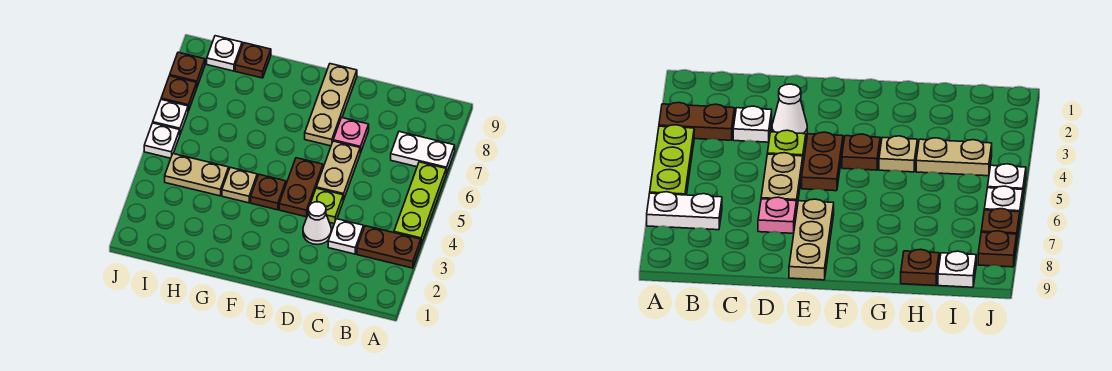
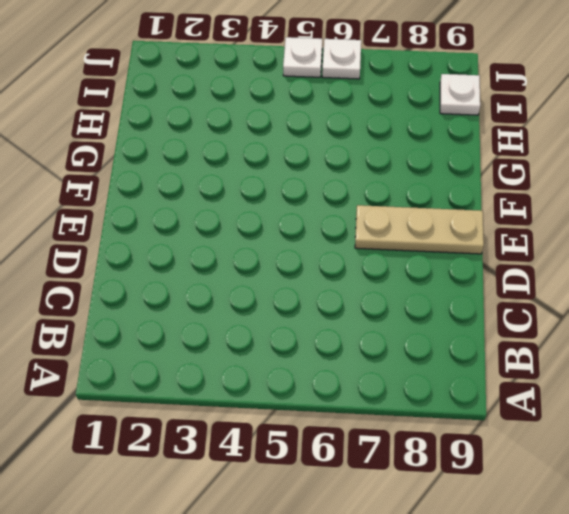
none -> brown plate A3:B3 level 1
none -> lime plate A4:A6 level 1
none -> white plate A7:B7 level 1

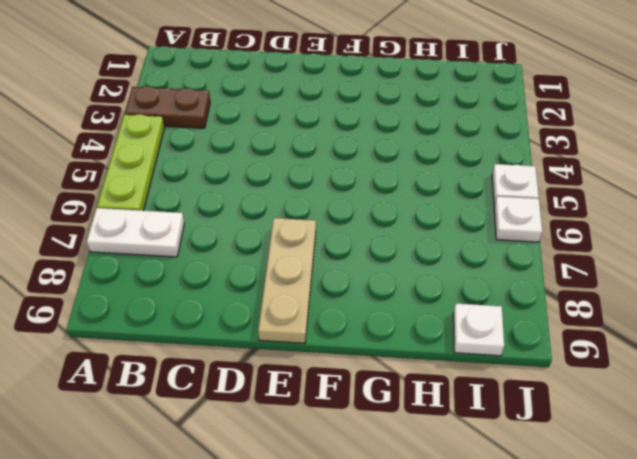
none -> white plate C3 level 1
none -> white cone D3 level 1
none -> lime plate D4 level 1

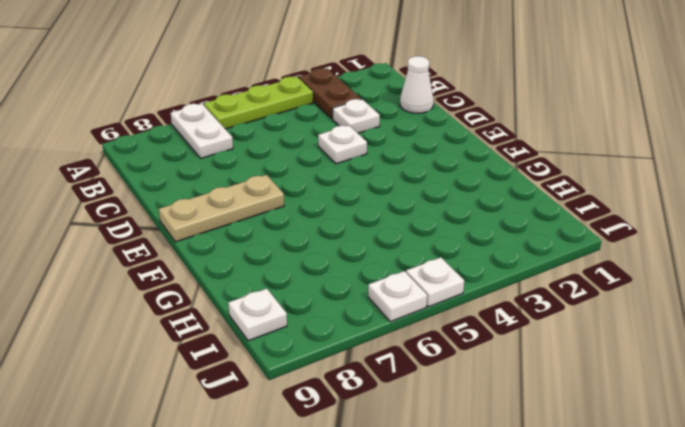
white cone C1 level 1 -> white cone D3 level 1
white plate D4 level 1 -> lime plate D4 level 1
none -> tan plate D5:D6 level 1
none -> pink plate D7 level 1
none -> brown plate E4:E5 level 1

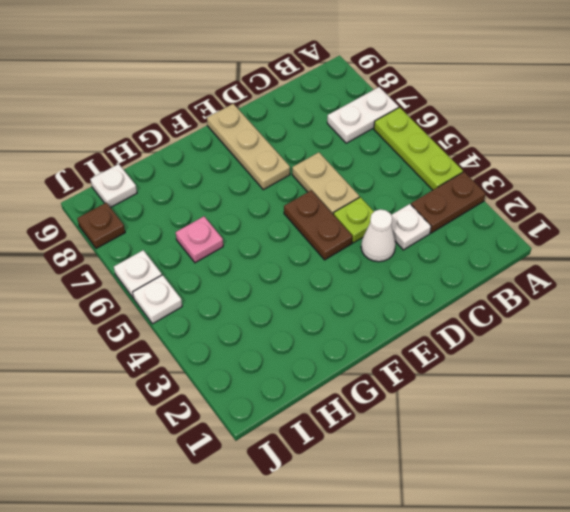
pink plate H6 level 1 -> pink plate D7 level 1
none -> brown plate F4 level 1
none -> tan plate G4 level 1
none -> tan plate H4:I4 level 1

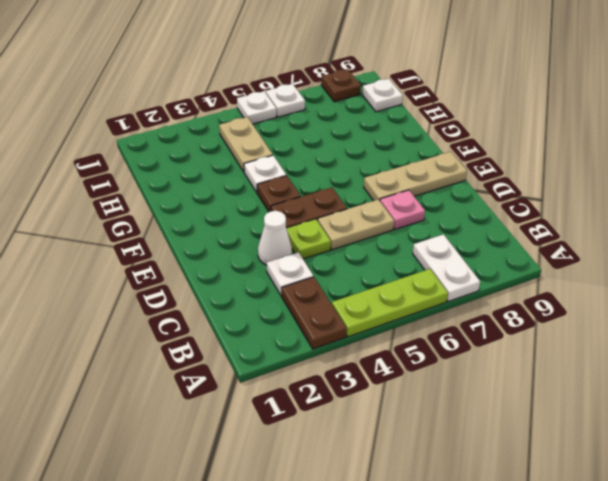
white plate G4 level 1 -> tan plate G4 level 1
none -> brown plate H9 level 1
none -> brown plate J7 level 1

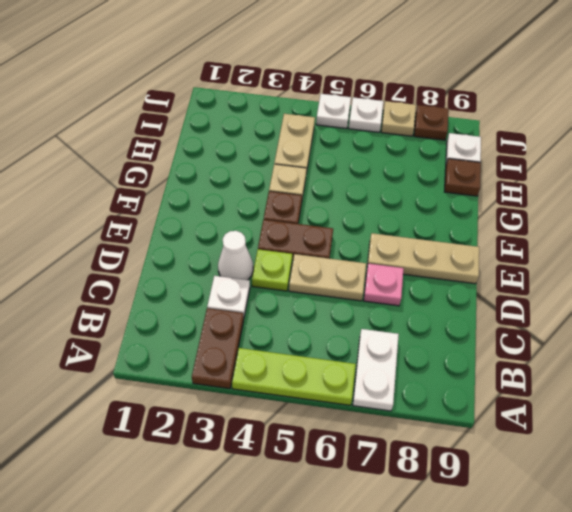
tan plate J7 level 1 -> brown plate J7 level 1

